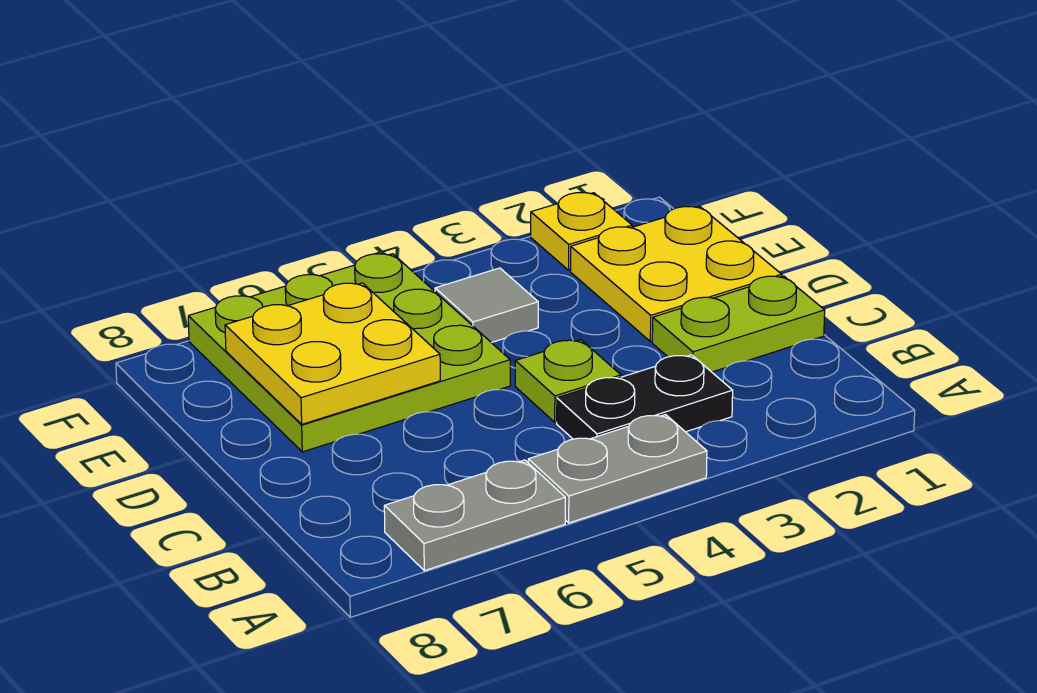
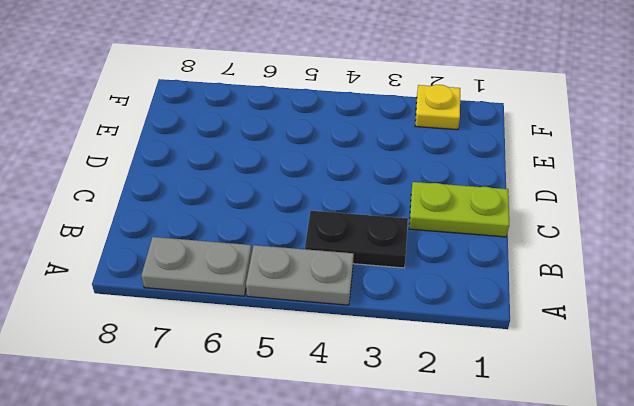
none -> lime plate C4 level 1
none -> yellow plate D1:E2 level 1

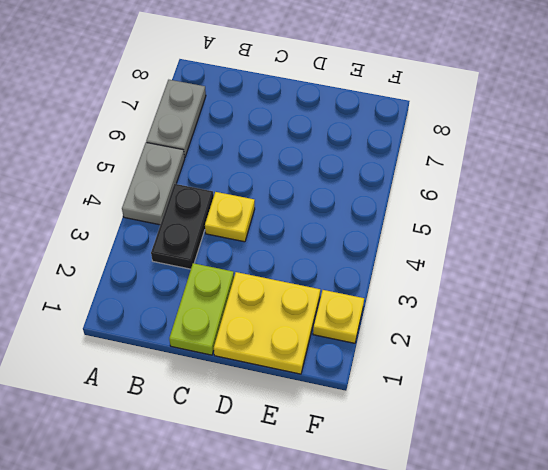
yellow plate C4 level 1 -> lime plate C4 level 1
none -> lime plate D5:F7 level 1
none -> grey tile E4 level 1

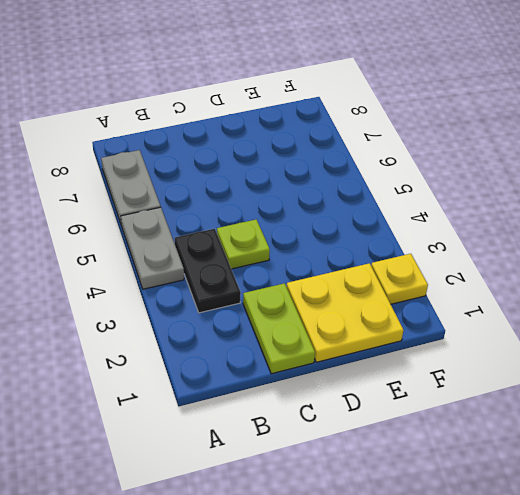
none -> lime plate D5:F7 level 1
none -> grey tile E4 level 1

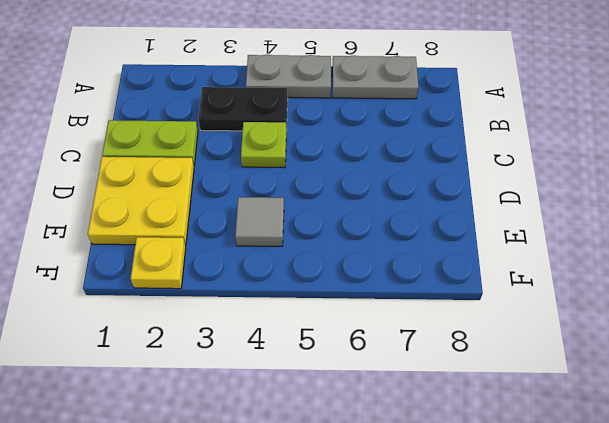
none -> lime plate D5:F7 level 1
none -> yellow plate D6:E7 level 2

